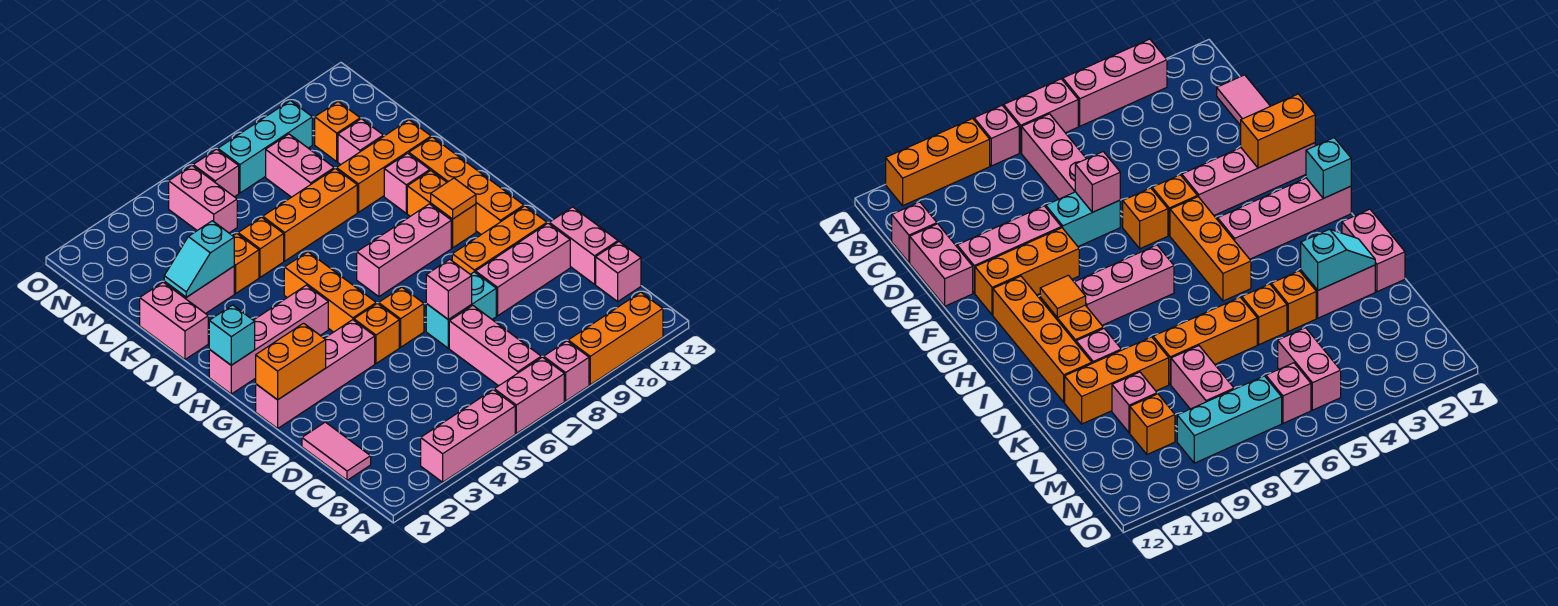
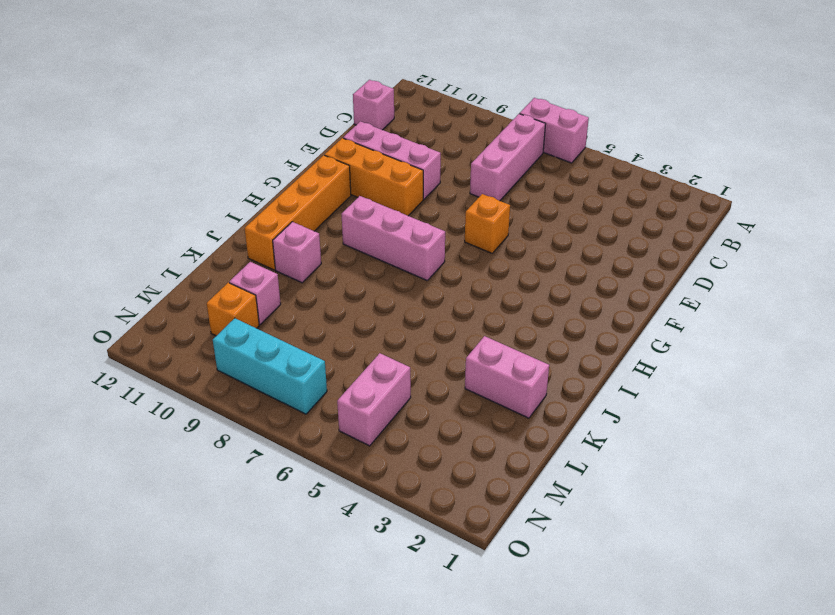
none -> pink brick A3:A5 level 1
none -> pink brick A8 level 1
none -> orange brick A9:A11 level 1
none -> pink tile C1:D1 level 1

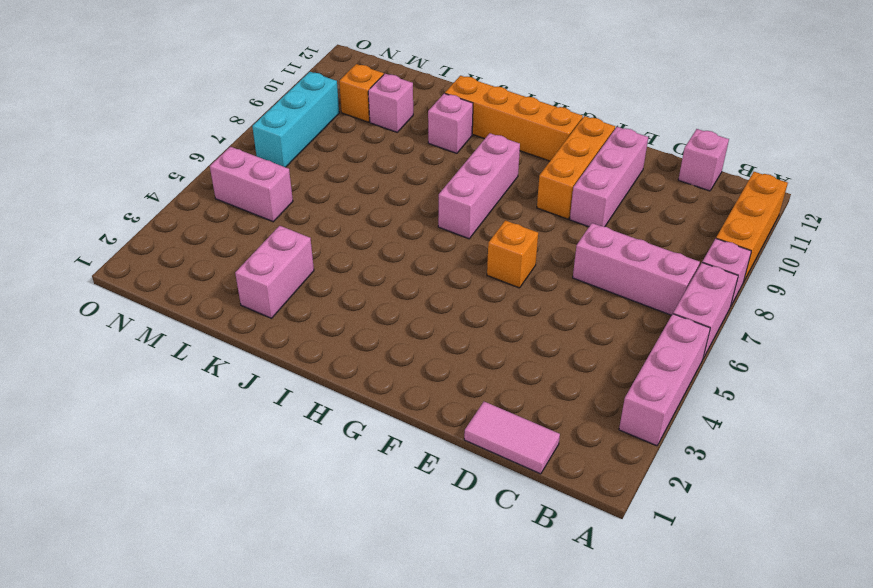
none -> pink brick D12:E12 level 1
none -> cyan brick E7:E8 level 1
none -> pink brick F1:F4 level 1
none -> orange brick F5 level 1

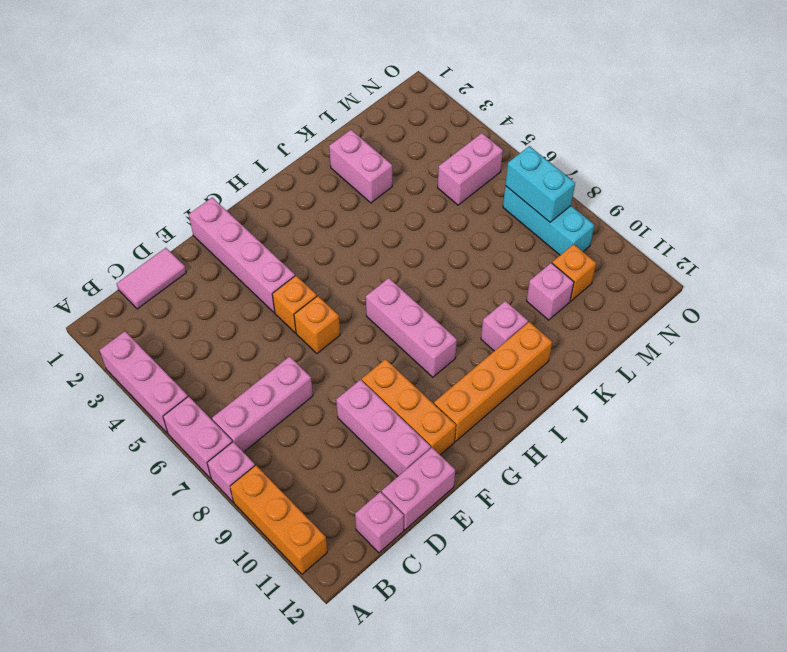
cyan brick N7:N8 level 2 -> cyan brick E7:E8 level 1
none -> orange brick G5:I5 level 1
none -> pink brick H1:H4 level 1
none -> orange brick H10:I10 level 1
none -> pink brick J1:K1 level 1

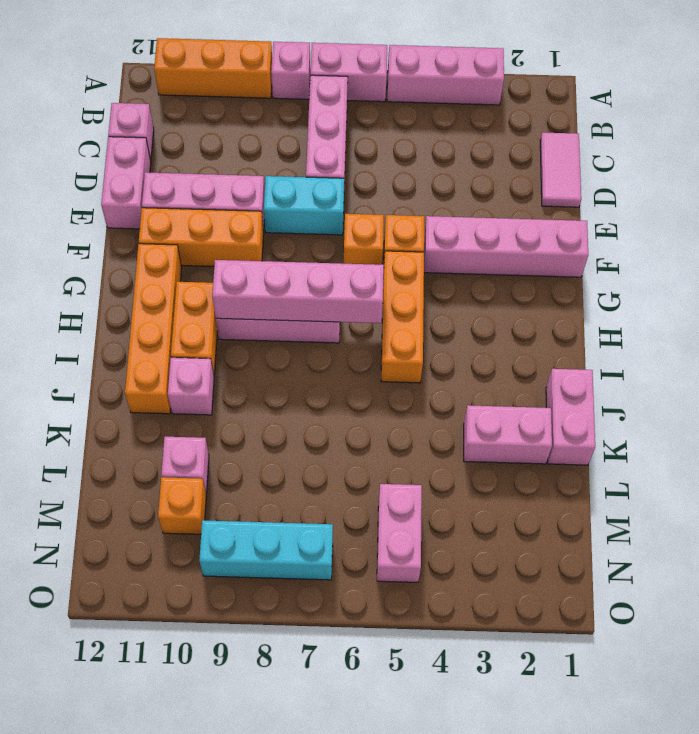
pink brick H6:H9 level 2 -> pink brick H1:H4 level 1
none -> orange brick K4 level 1
none -> orange brick K5 level 1
none -> orange brick K6:K8 level 1
none -> orange brick K9:K11 level 1

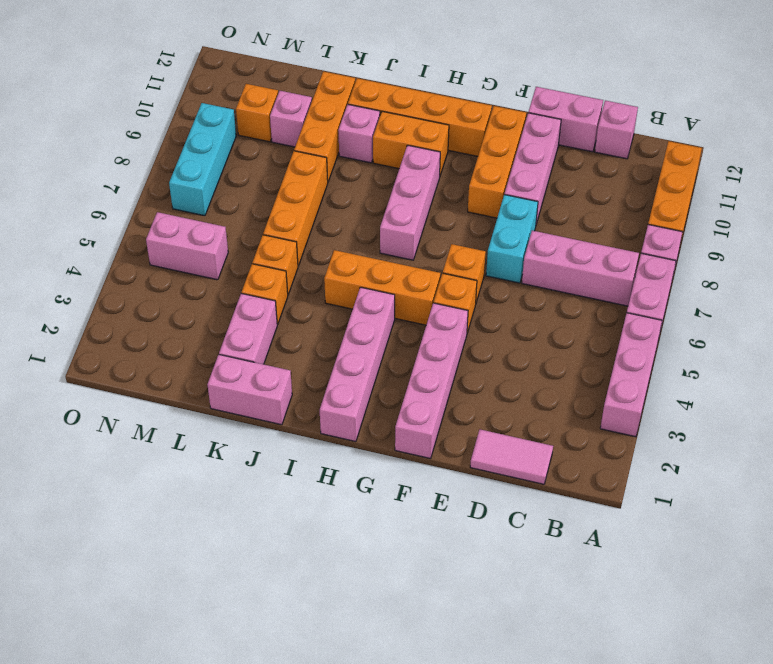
none -> pink brick L8:M8 level 1
none -> pink brick N6 level 1
none -> pink brick E7 level 2
none -> orange brick F1:F2 level 2

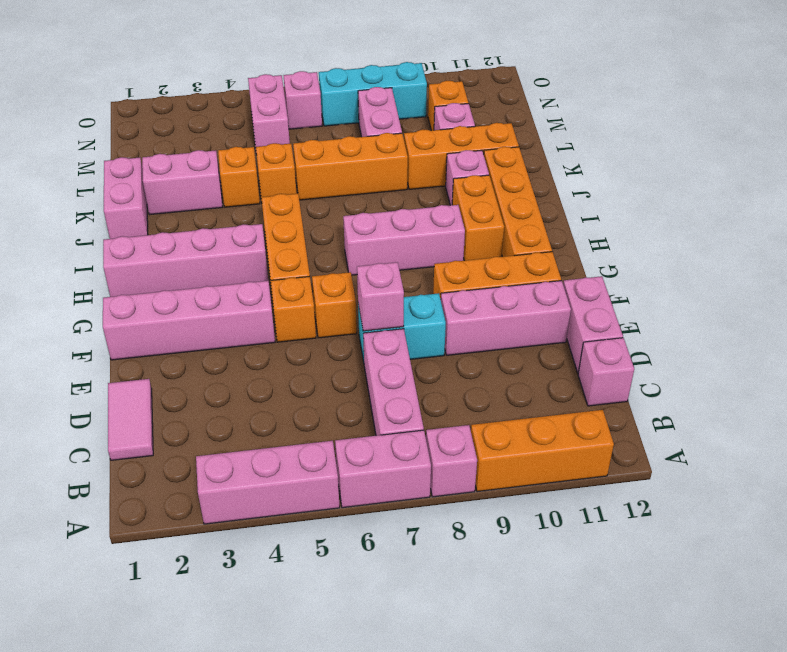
none -> orange brick F1:F2 level 2
none -> cyan brick H1 level 2
none -> orange tile H10 level 2
none -> cyan slope K2:K3 level 2 top 3

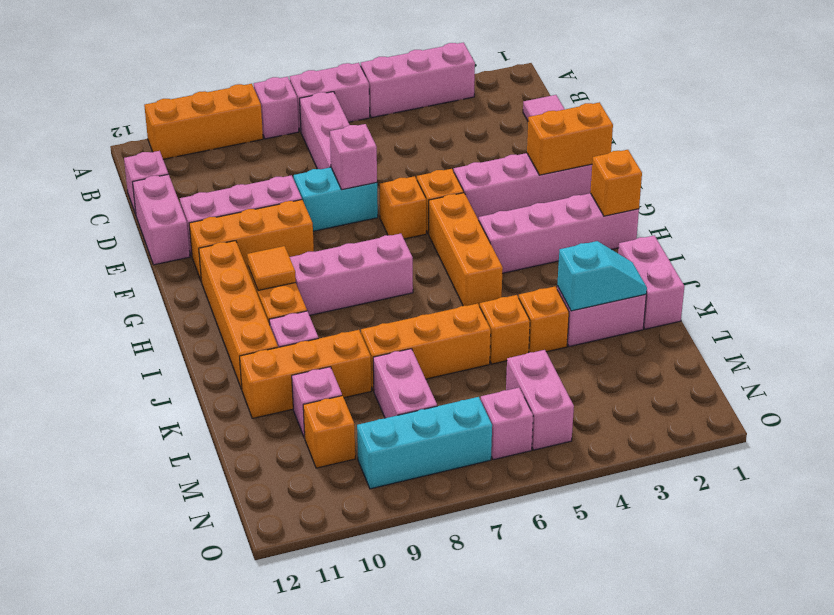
orange brick H1 level 2 -> cyan brick H1 level 2

